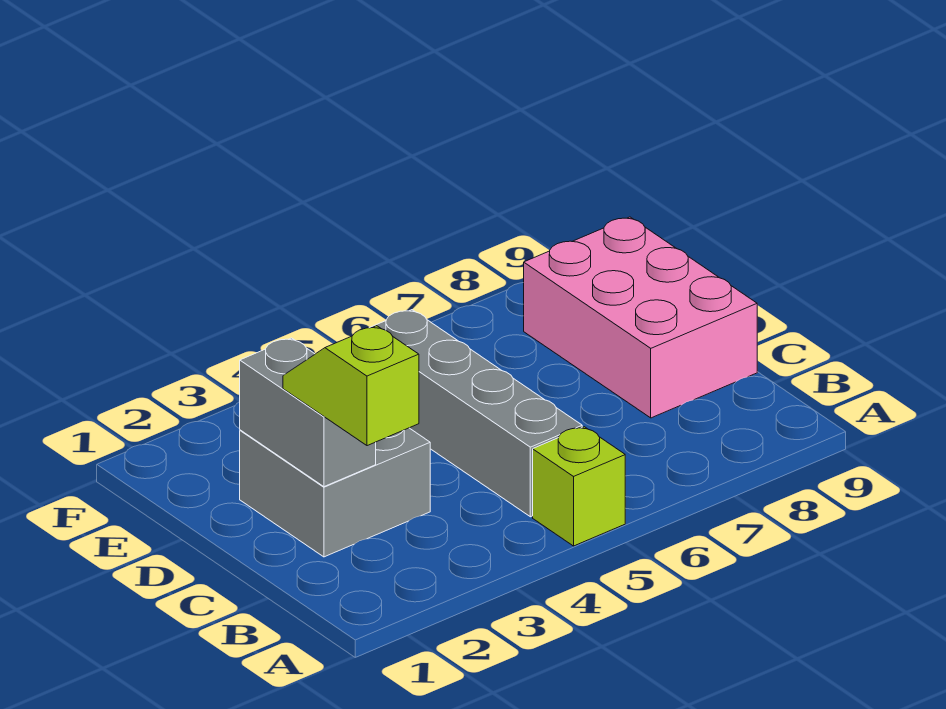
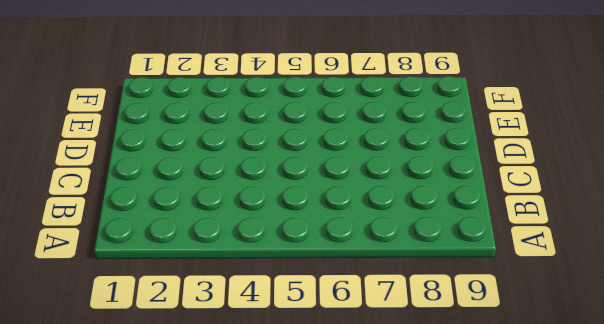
none -> lime brick A5 level 1
none -> grey brick B5:E5 level 1

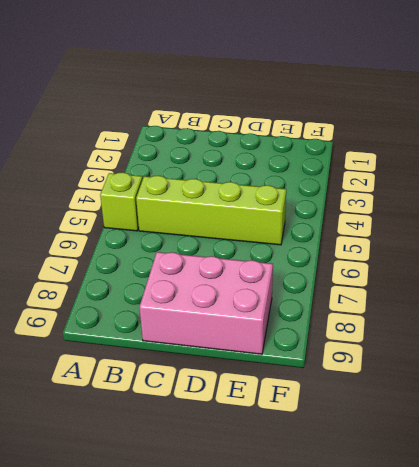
lime brick B5:E5 level 1 -> grey brick B5:E5 level 1
none -> grey brick C2:D3 level 1
none -> grey brick C2:D2 level 2

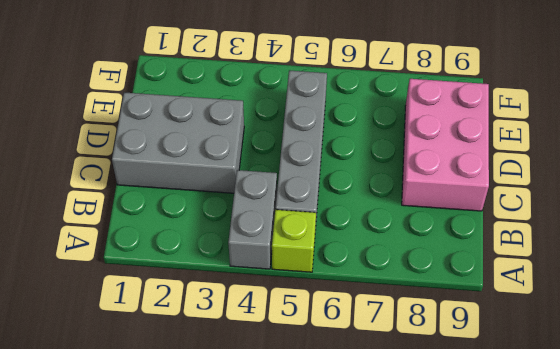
grey brick A4:B4 level 1 -> grey brick C2:D2 level 2
grey brick C1:D3 level 1 -> grey brick C2:D3 level 1
none -> lime slope B2:C2 level 3 top B

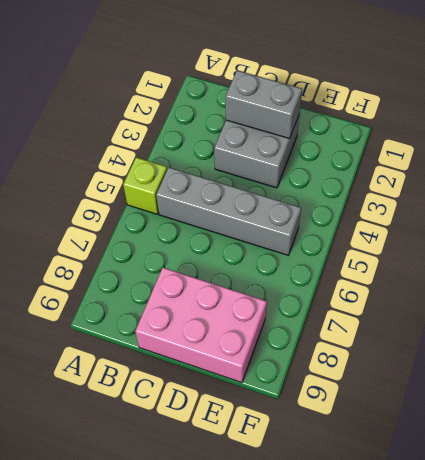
none -> lime slope B2:C2 level 3 top B

